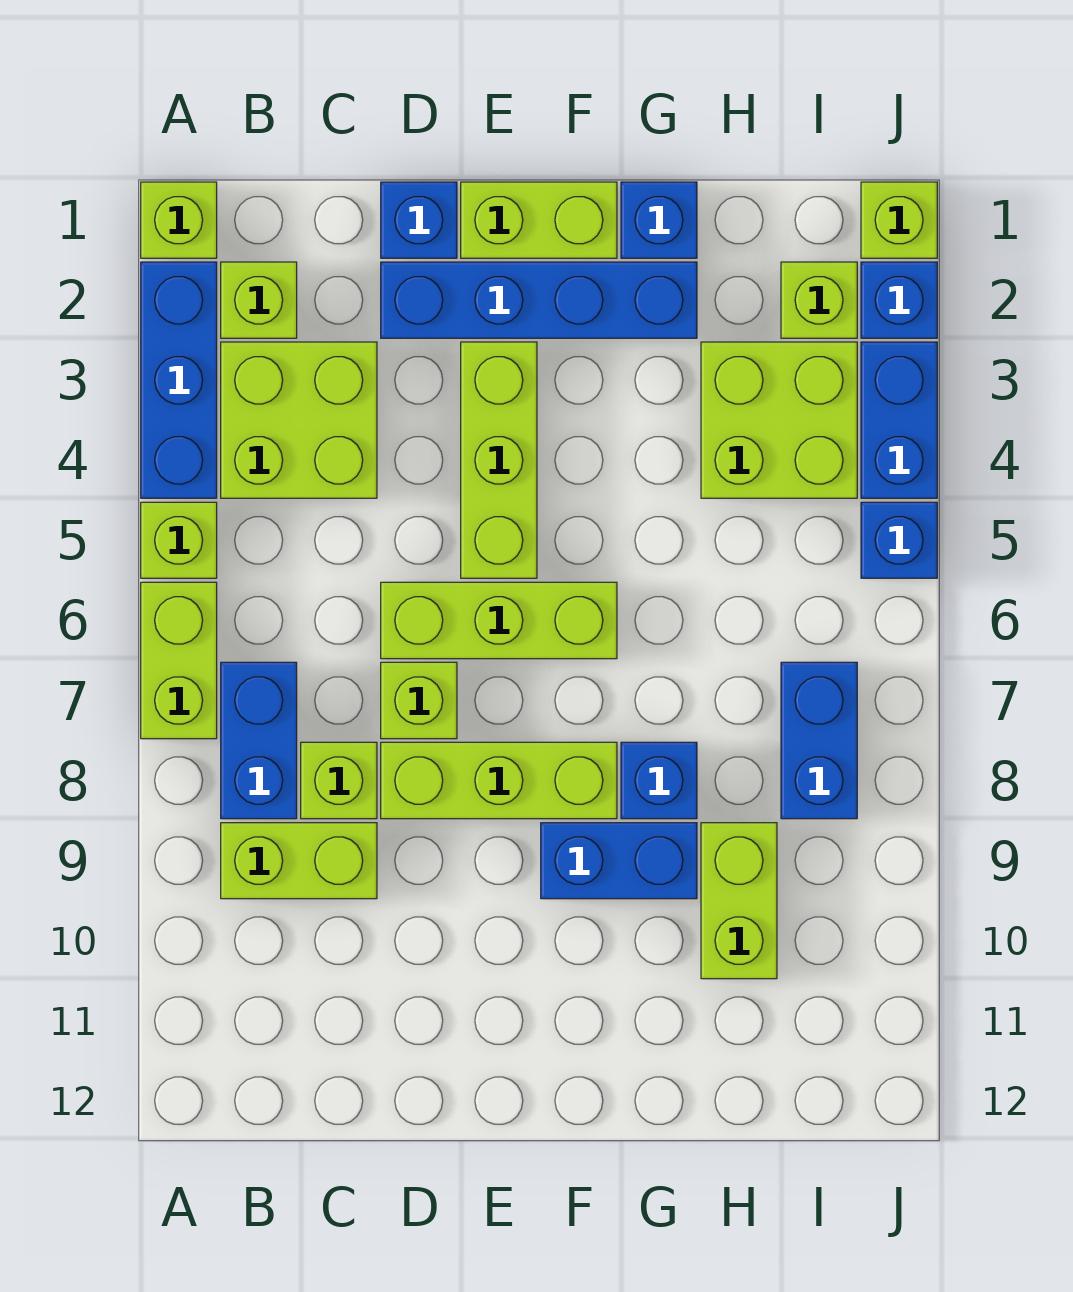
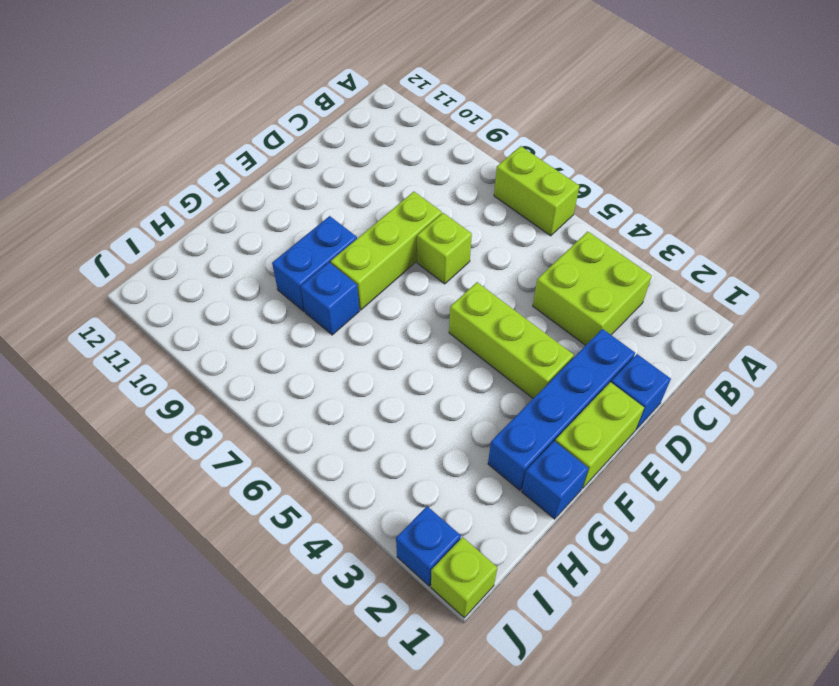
none -> lime brick A1 level 1
none -> blue brick A2:A4 level 1
none -> lime brick A5 level 1

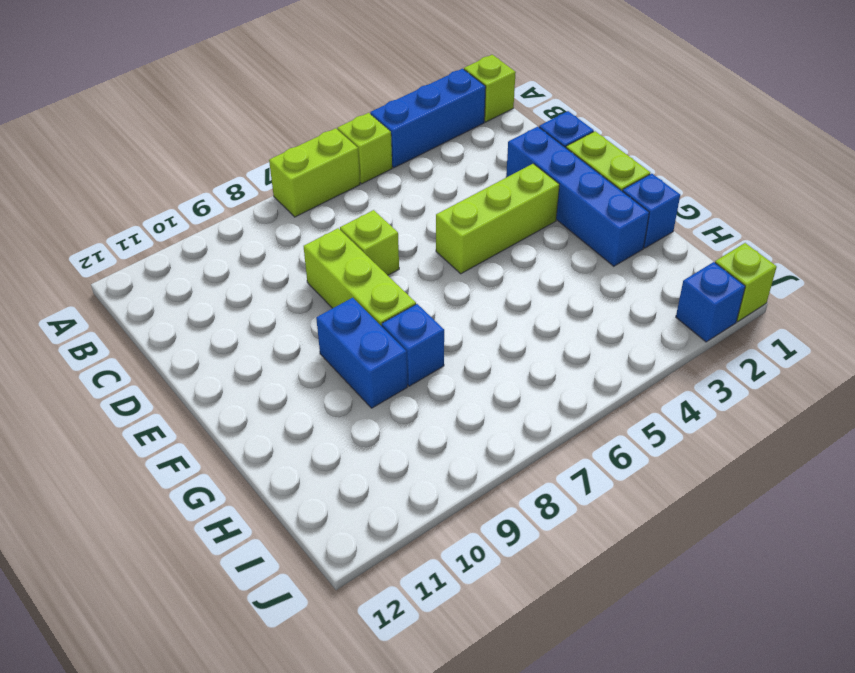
none -> lime brick B2 level 1
none -> lime brick B3:C4 level 1
none -> blue brick B7:B8 level 1

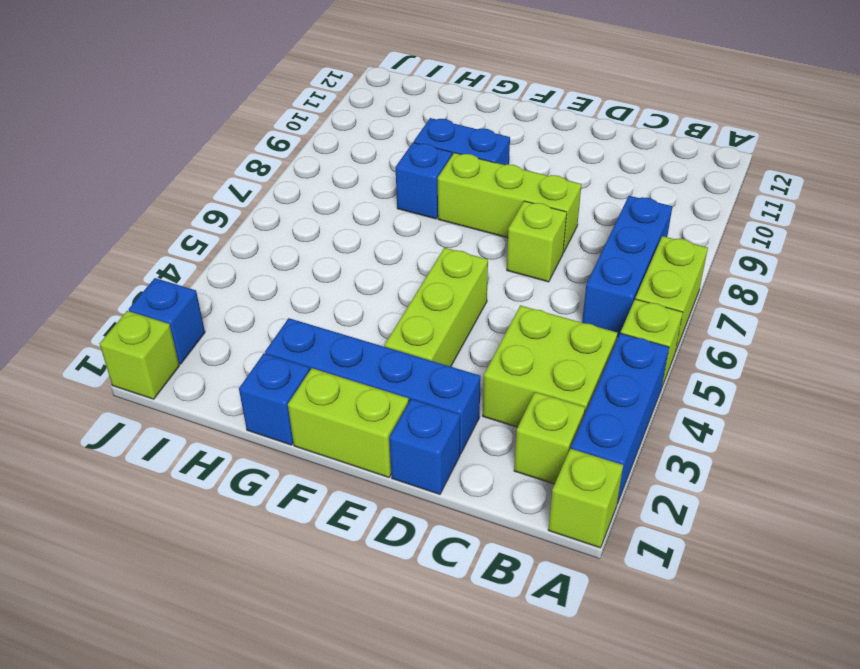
blue brick B6:B8 level 1 -> blue brick B7:B8 level 1
none -> lime brick B9:C9 level 1
none -> lime brick C8 level 1
none -> lime brick D6:F6 level 1

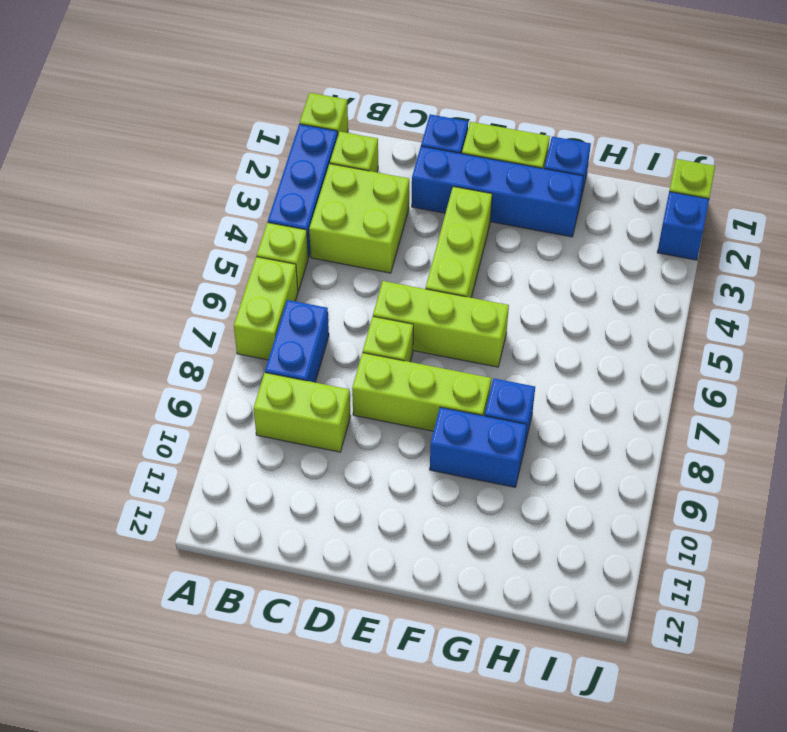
none -> lime brick C8 level 1
none -> lime brick H3:I4 level 1
none -> lime brick H9:H10 level 1

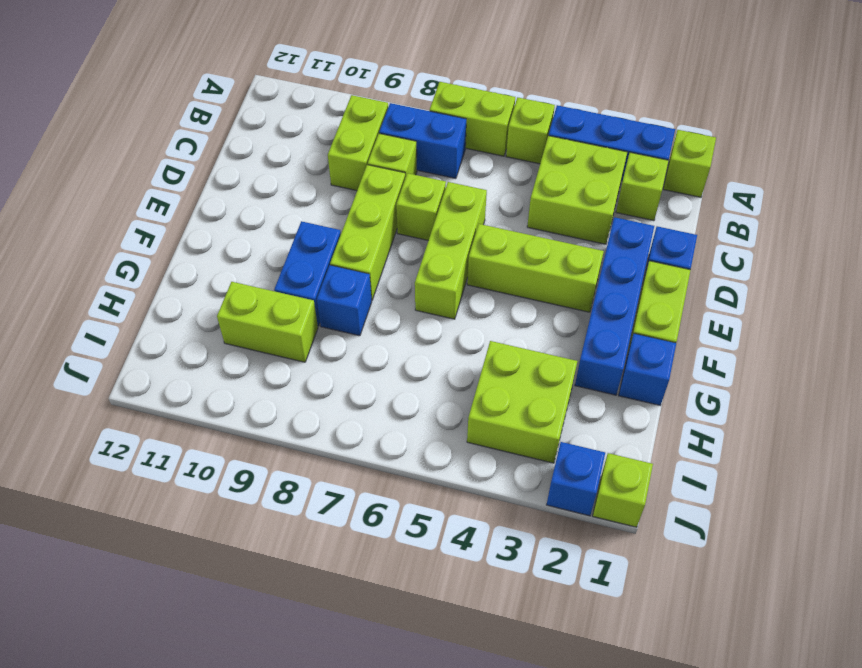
none -> lime brick I2 level 1
none -> blue brick I7:I8 level 1
none -> blue brick J3:J4 level 1

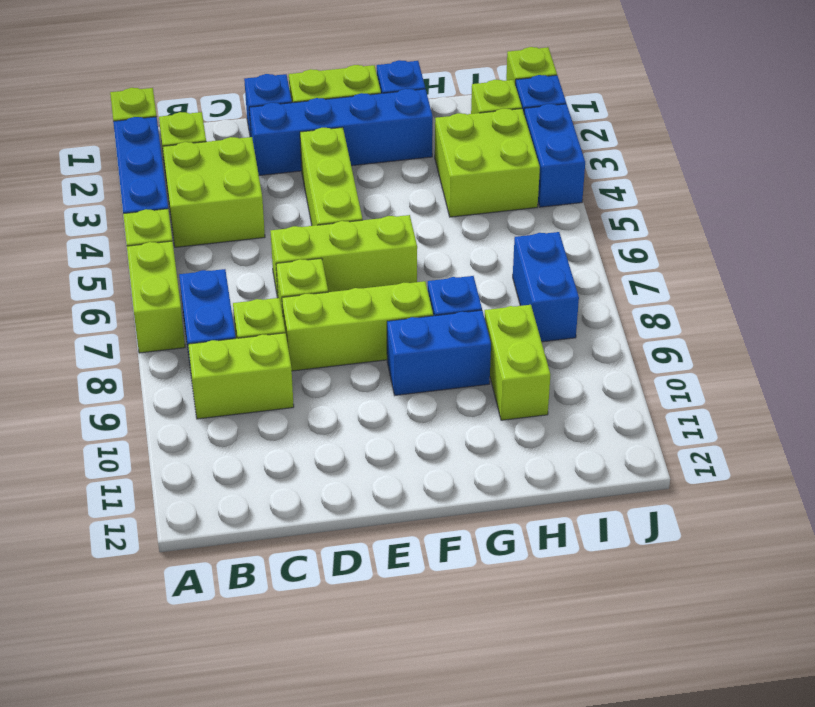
none -> blue brick J5 level 1

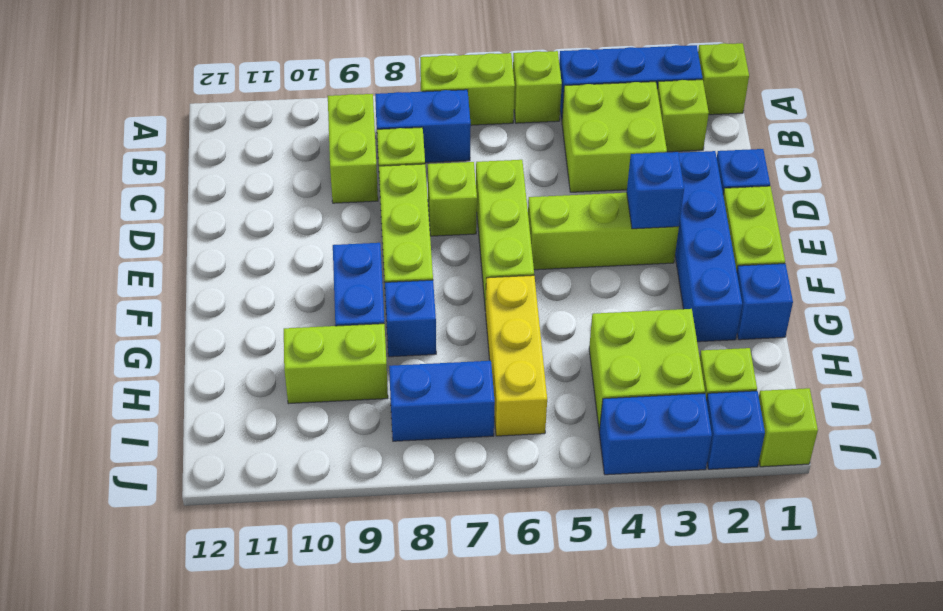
blue brick E3 level 2 -> blue brick J5 level 1
yellow brick G6:I6 level 1 -> none

